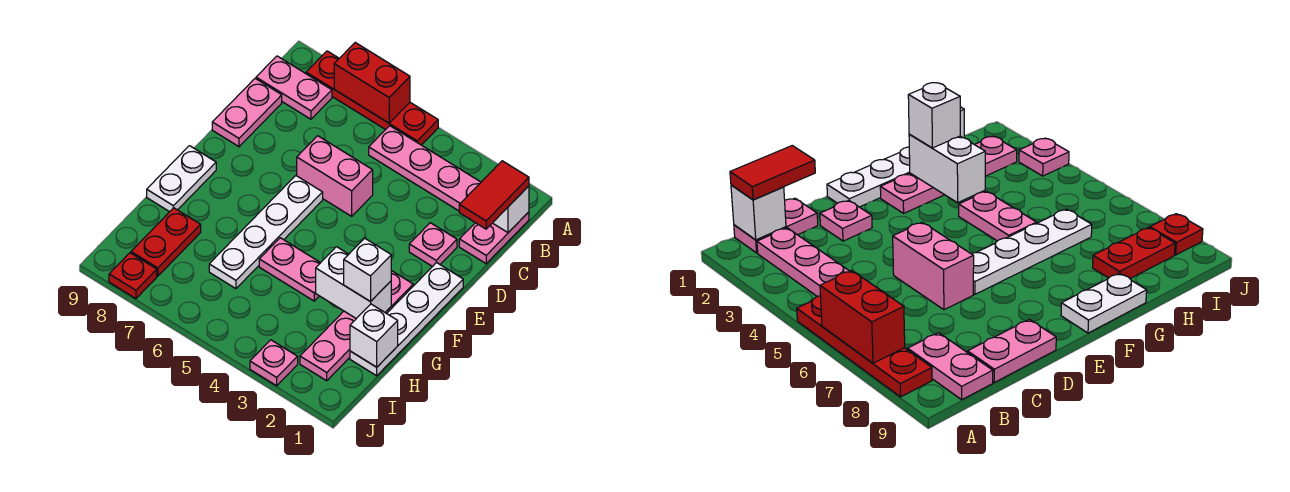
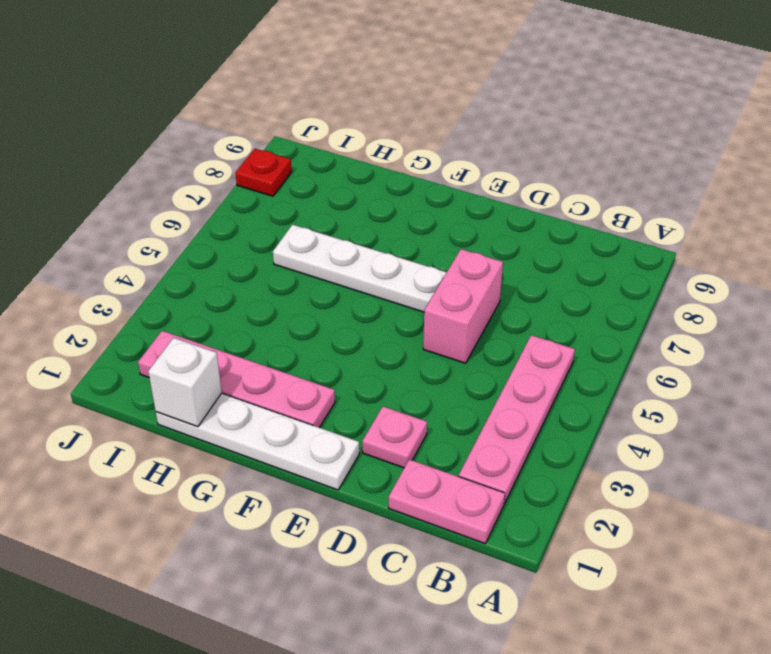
none -> red plate A5:A8 level 1
none -> pink plate B8:B9 level 1
none -> pink plate C9:D9 level 1

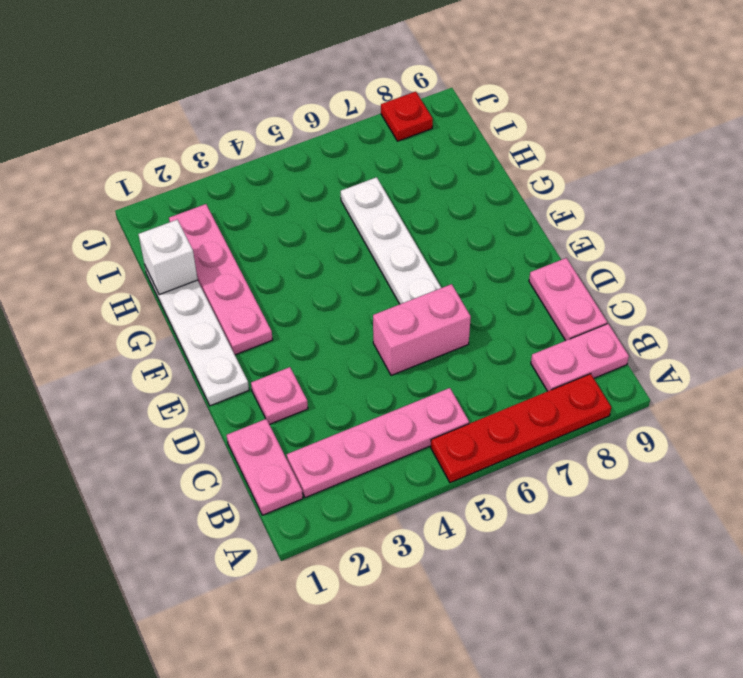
none -> white plate F9:G9 level 1
none -> pink plate G4:G5 level 1
none -> red plate H8:I8 level 1

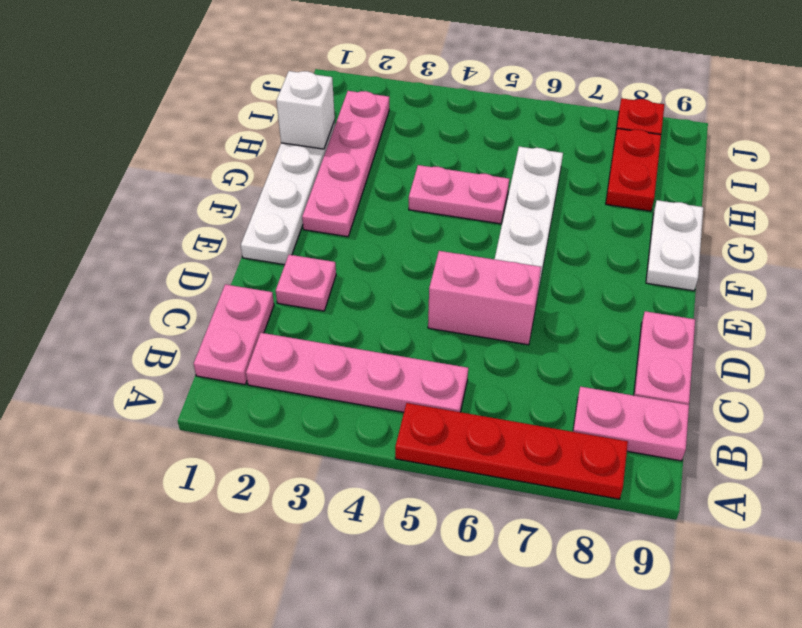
none -> pink plate J3 level 1
none -> red brick A6:A7 level 2
none -> white brick B1 level 2

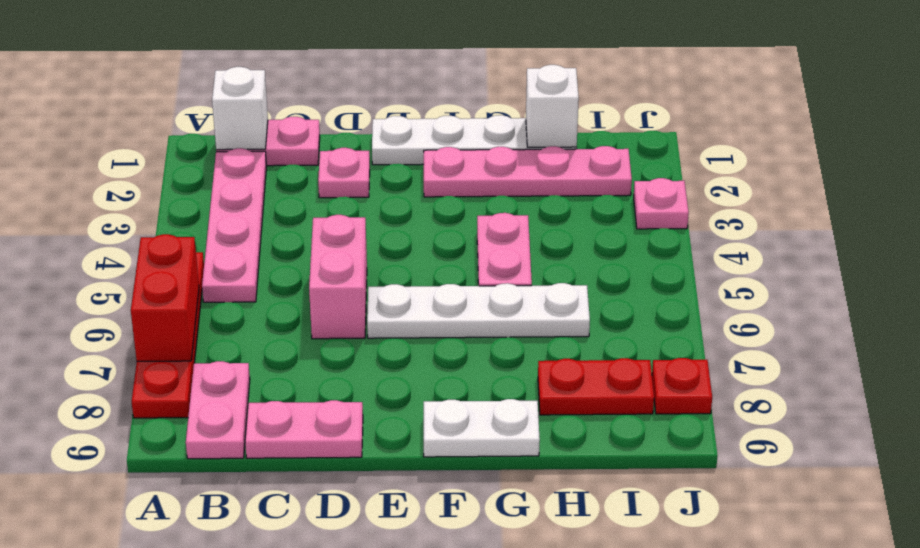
none -> white brick G2:G3 level 2
none -> red tile B1:C1 level 3
none -> white brick G2 level 3

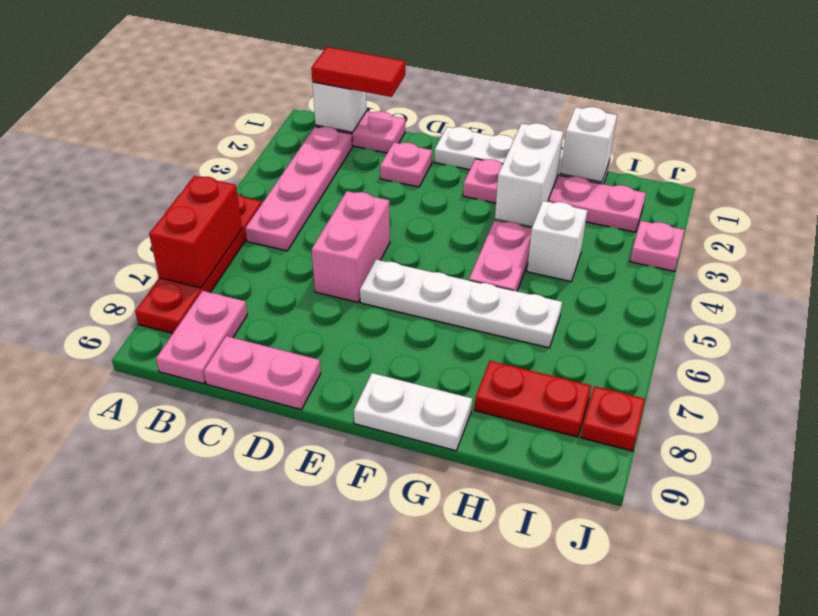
white brick H4 level 1 -> white brick G2 level 3

